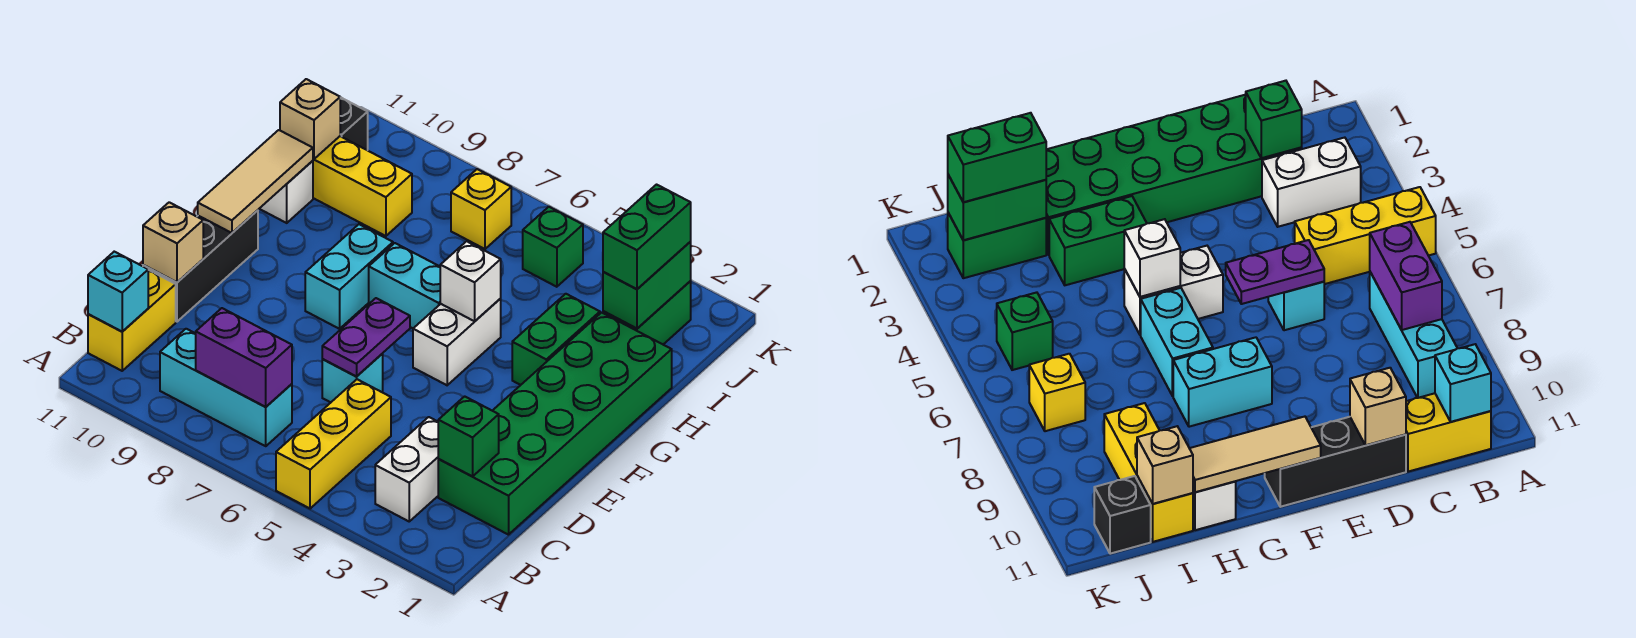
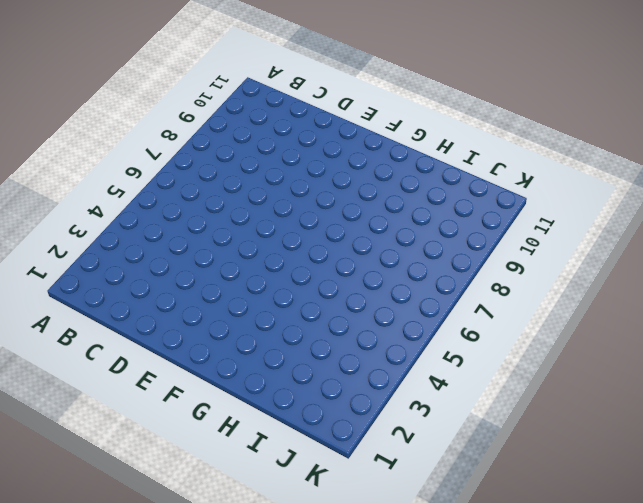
none -> yellow brick A5:C5 level 1
none -> white brick B3:C3 level 1
none -> cyan brick B7:B9 level 1

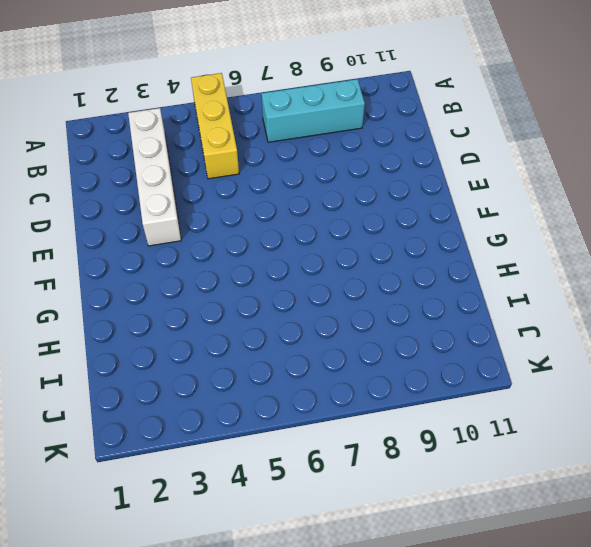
white brick B3:E3 level 1 -> white brick B3:C3 level 1
none -> yellow brick B11:C11 level 1
none -> green brick C1:H2 level 1
none -> cyan brick D6 level 1

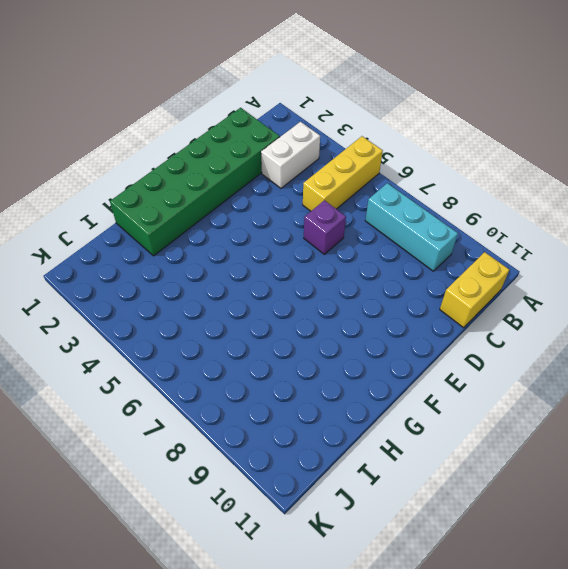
purple brick D6 level 1 -> cyan brick D6 level 1
none -> black brick D11:F11 level 1
none -> white brick F5:G5 level 1
none -> cyan brick F8:G8 level 1

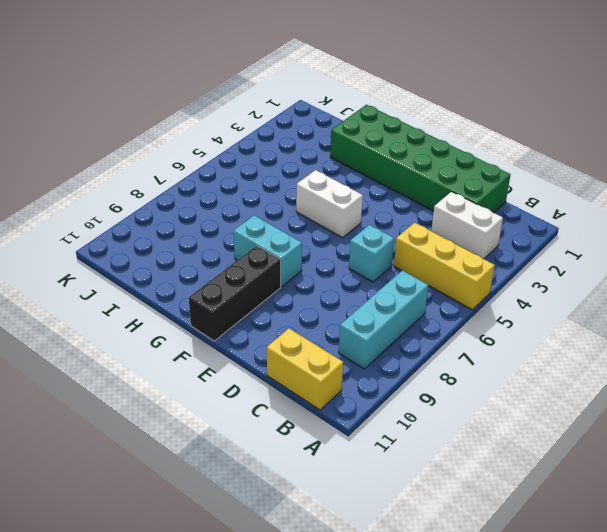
black brick F9:F11 level 1 -> black brick D11:F11 level 1
none -> green brick G3:H3 level 1
none -> cyan brick G6:G7 level 1
none -> white brick H11 level 1

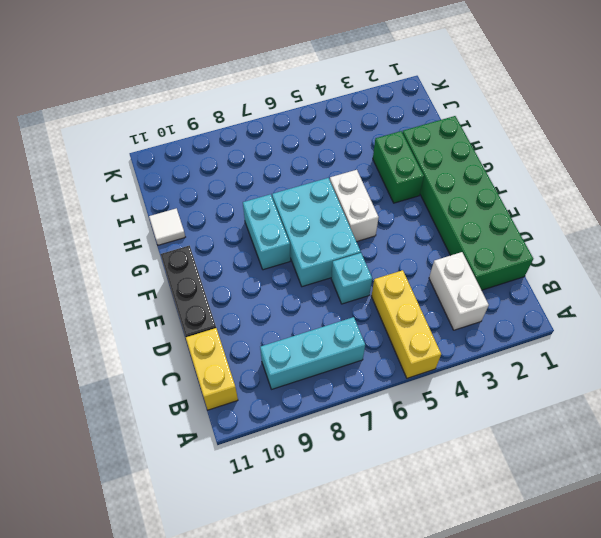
cyan brick E6:G7 level 1 -> cyan brick G6:G7 level 1
white tile H11 level 1 -> white brick H11 level 1
none -> green brick I2:J2 level 1
none -> yellow brick I9:I11 level 1
none -> green brick J5 level 1

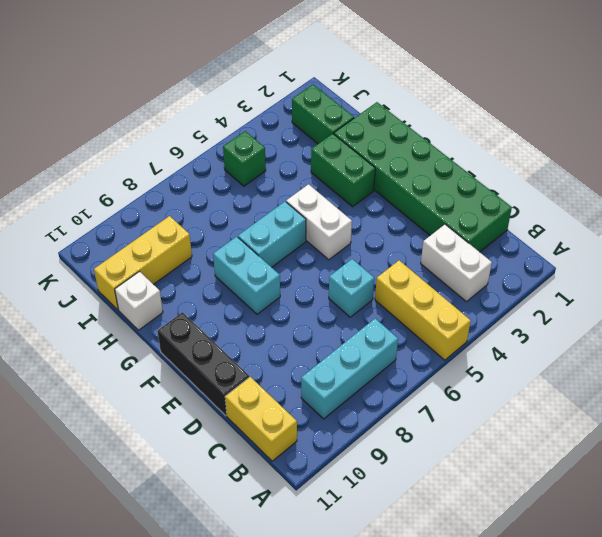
none -> yellow brick J7 level 1
none -> black brick J11 level 1
none -> purple brick B7:B8 level 2

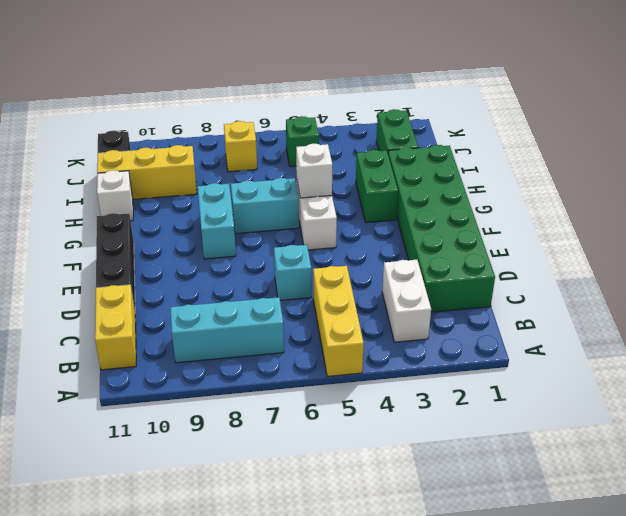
none -> purple brick B7:B8 level 2
none -> cyan brick B11 level 2
none -> green brick C2 level 2

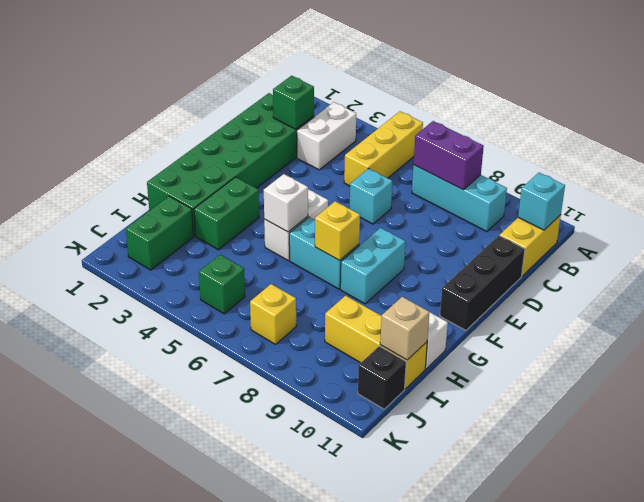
yellow brick G7 level 2 -> none
none -> purple plate D6:E6 level 2
none -> tan brick D11 level 2
none -> tan tile F11:H11 level 2

